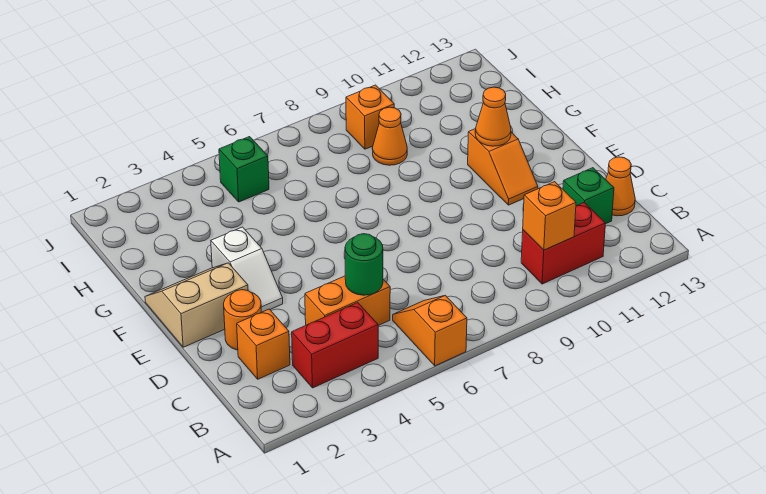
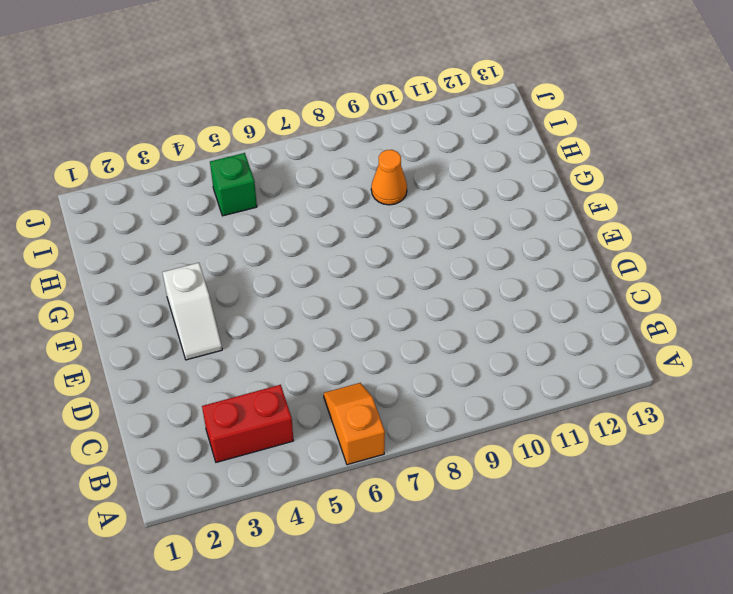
none -> red brick B10:B11 level 1
none -> orange brick C2 level 1
none -> orange brick C4:C5 level 1

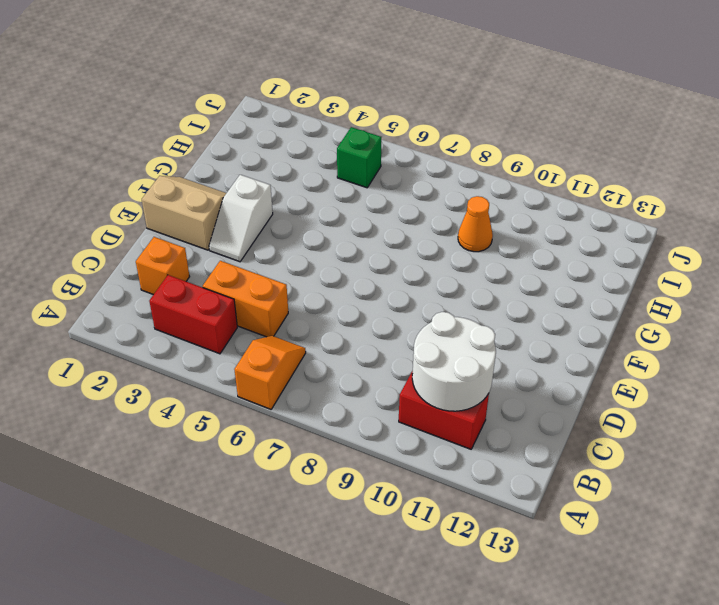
white round brick B10:C11 level 2 -> orange brick B10 level 2
none -> green brick C12 level 1
none -> orange cone C13 level 1
none -> orange round brick D2 level 1

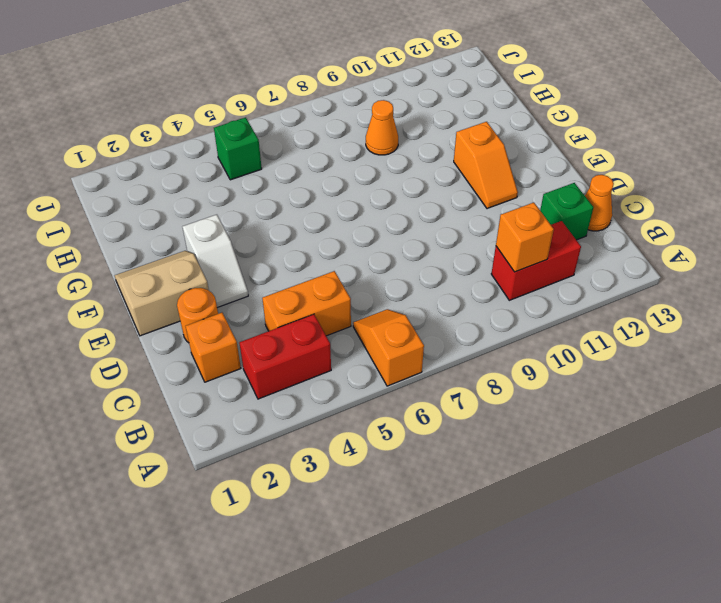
none -> orange brick I9 level 1
none -> green round brick C5 level 2
none -> orange cone F11 level 2

